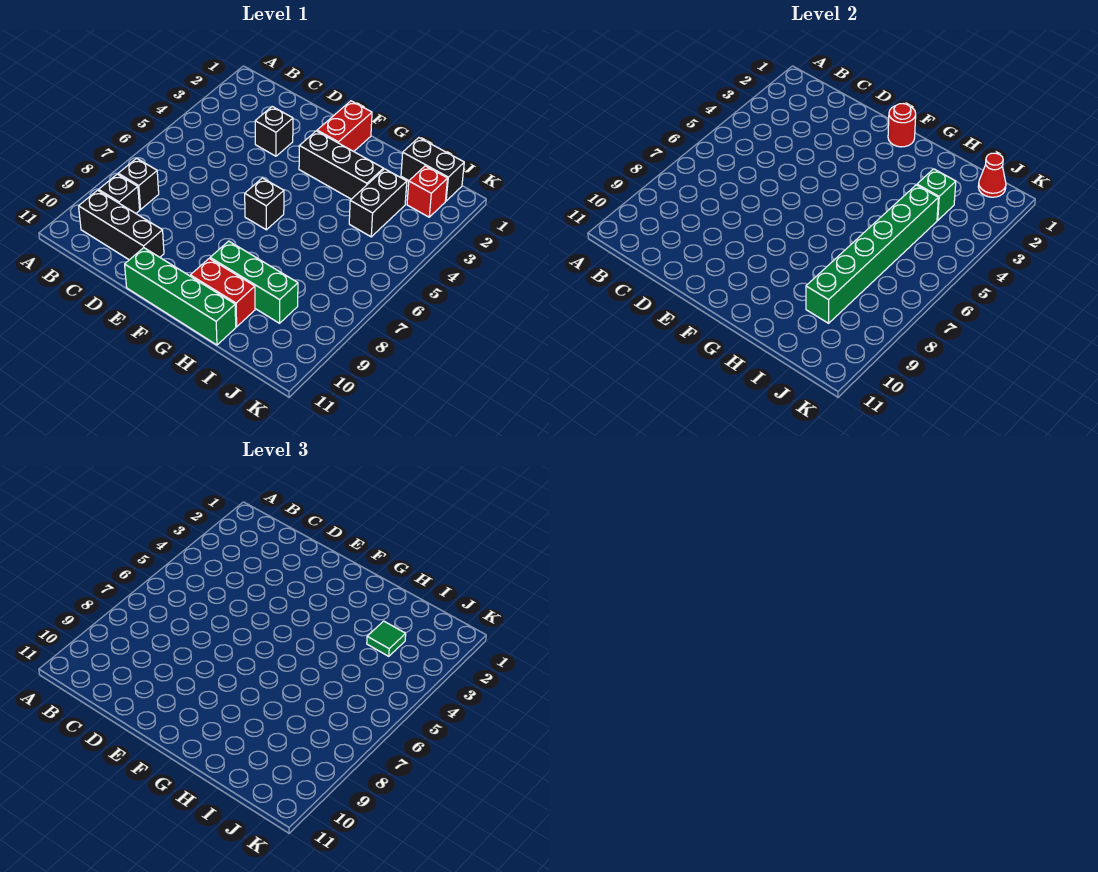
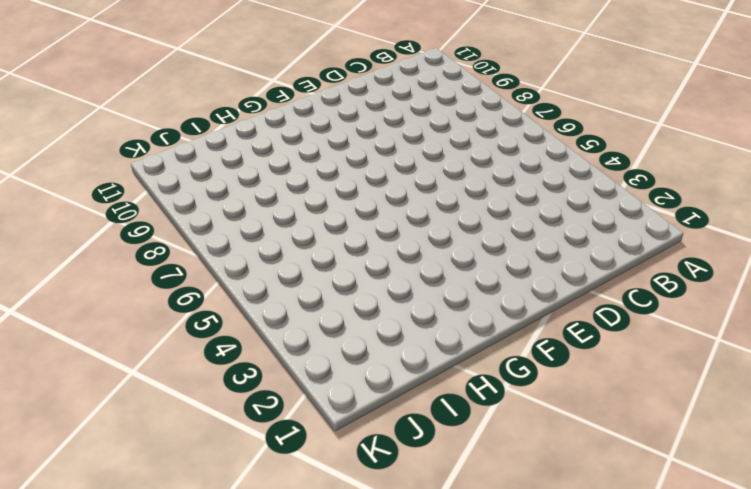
none -> black brick B8 level 1
none -> black brick B9 level 1
none -> black brick B10:D10 level 1

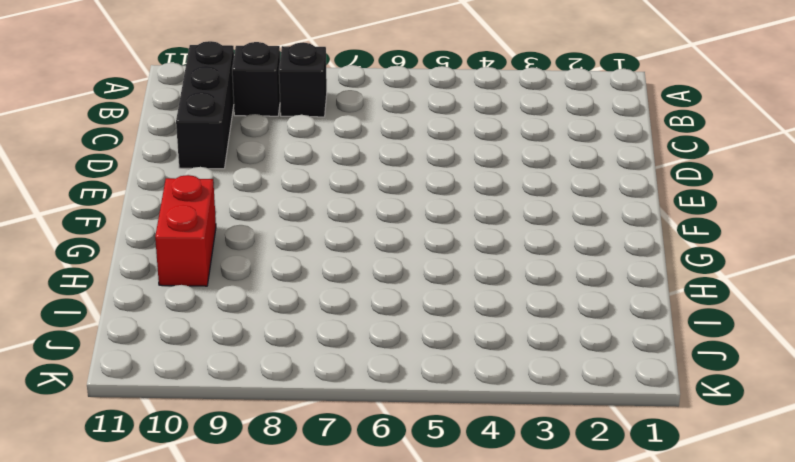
none -> black brick D3 level 1
none -> green brick E11:H11 level 1
none -> red brick F1:F2 level 1

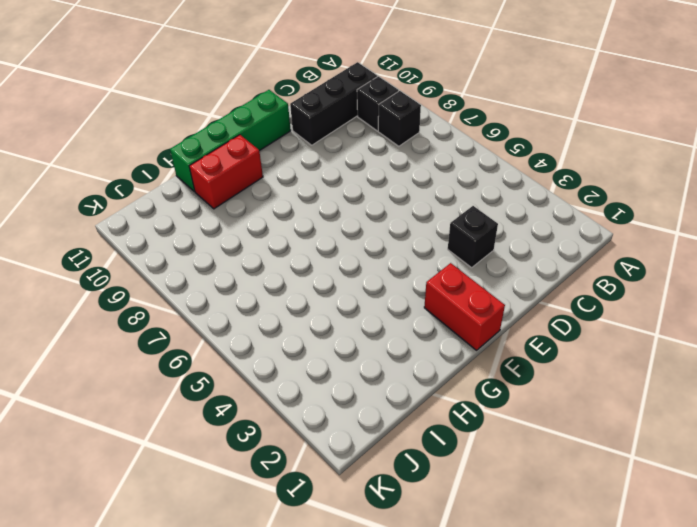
none -> black brick F3:H3 level 1
none -> black brick F6 level 1
none -> green brick G9:I9 level 1

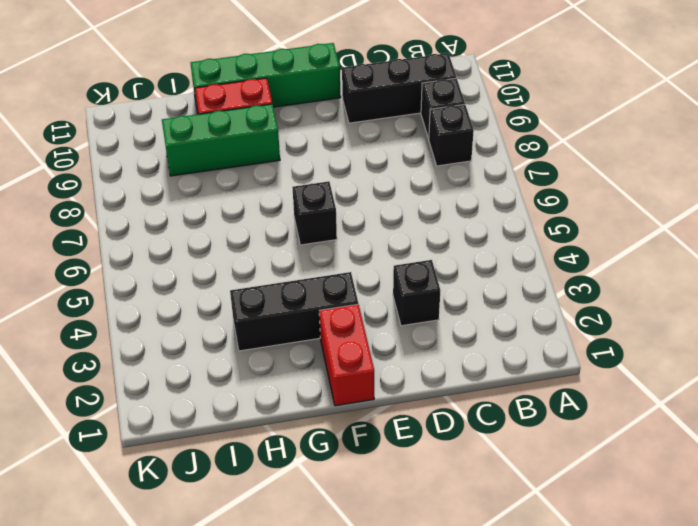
none -> black brick I1:J1 level 1
none -> black brick I3:I4 level 1
none -> red brick J2 level 1

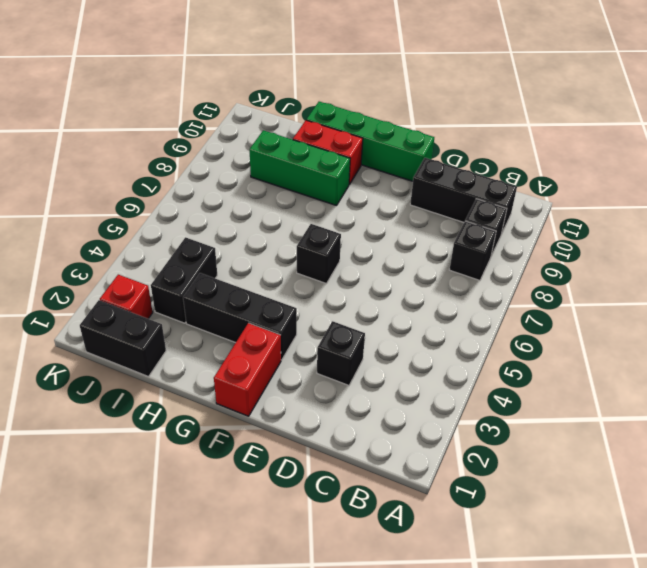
none -> red round brick F1 level 2
none -> green brick I3 level 2
none -> green brick I4:I9 level 2

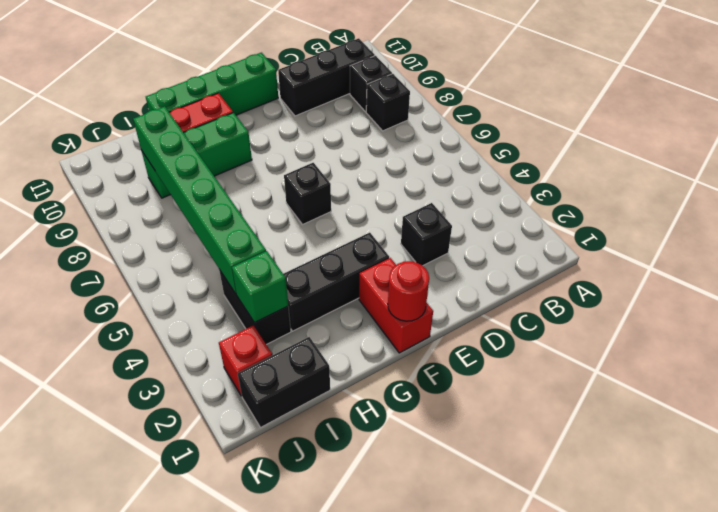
none -> red cone J1 level 2
none -> green tile I3 level 3

